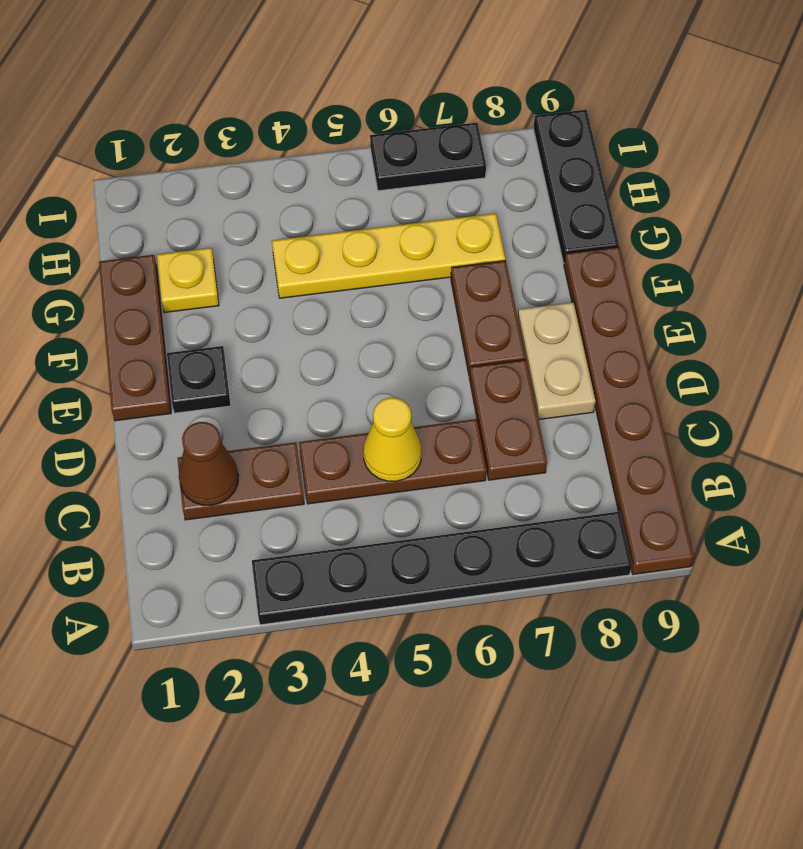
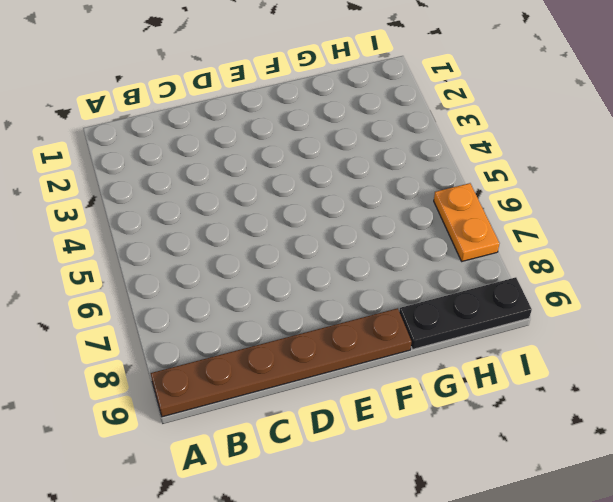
orange plate I6:I7 level 1 -> black plate I6:I7 level 1
none -> black plate A3:A8 level 1
none -> brown plate C2:C3 level 1
none -> brown plate C4:C6 level 1

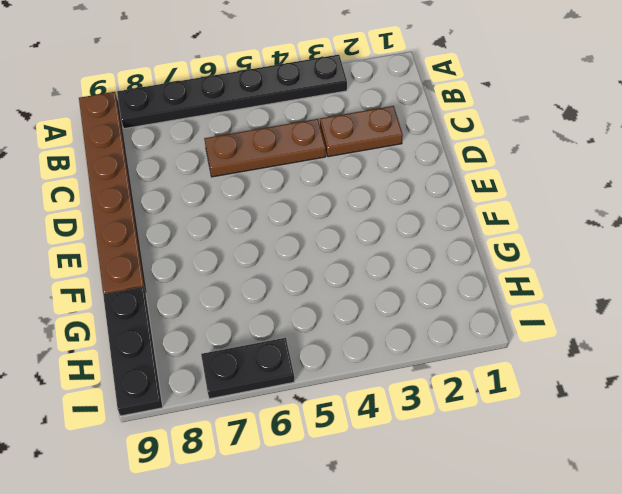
none -> brown plate C7:D7 level 1
none -> tan plate D8:E8 level 1
none -> brown plate E1:G1 level 1

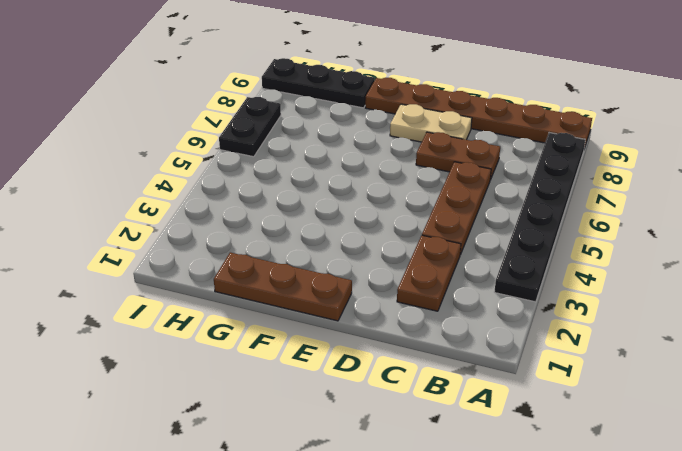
none -> black plate E2 level 1
none -> brown plate E7:F7 level 1
none -> yellow plate G2 level 1

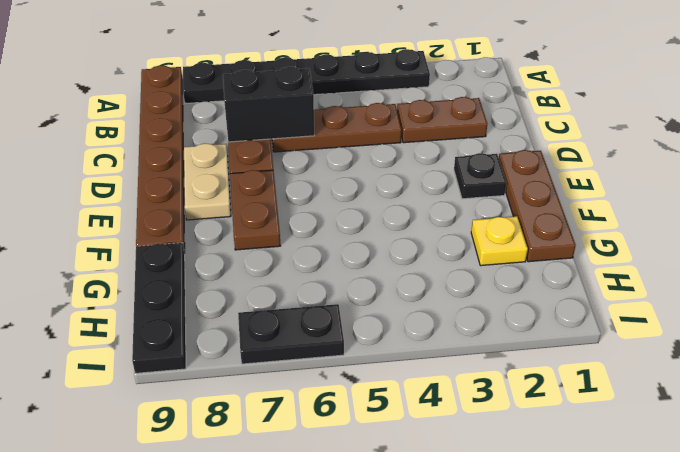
black brick C6:C7 level 2 -> none
none -> yellow plate G4:G7 level 1
none -> brown cone C2 level 2
none -> yellow cone C5 level 2

